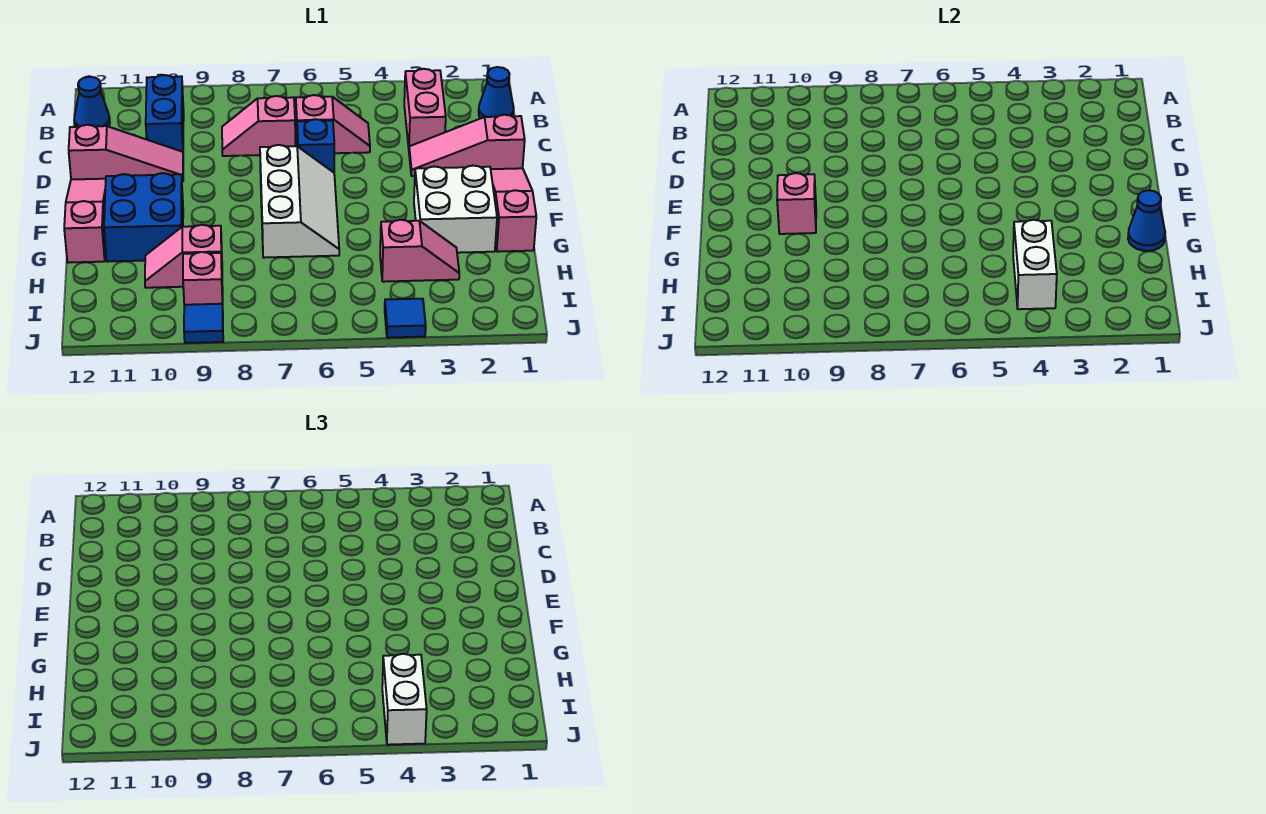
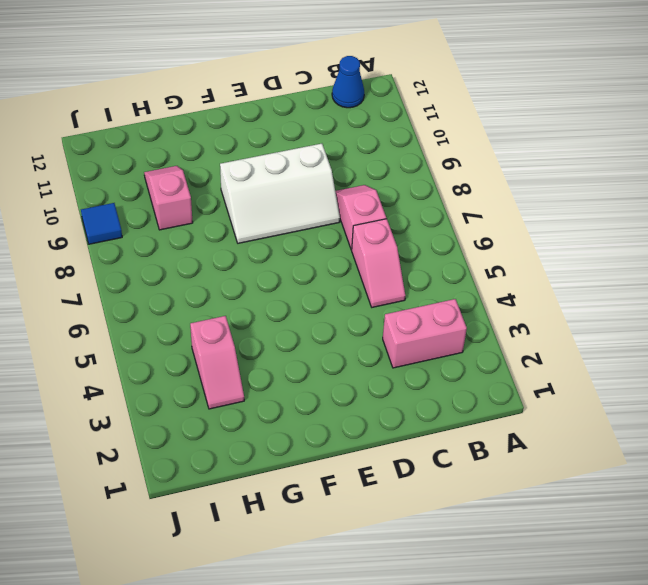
white slope D8:F9 level 1 top 9 -> white slope E6:G7 level 1 top 7
none -> blue cone B1 level 1
none -> blue brick B10:C10 level 1
none -> pink slope D1:D3 level 1 top 1

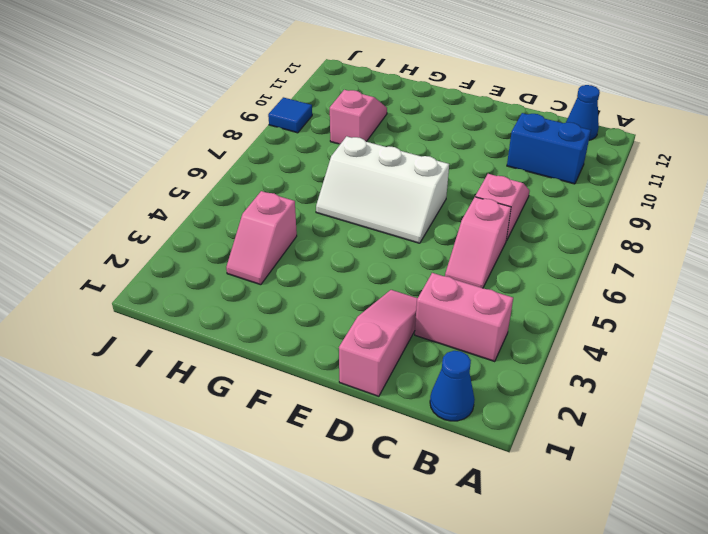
none -> blue brick D6 level 1
none -> pink slope D10:D12 level 1 top 12
none -> pink slope E1:G1 level 1 top G

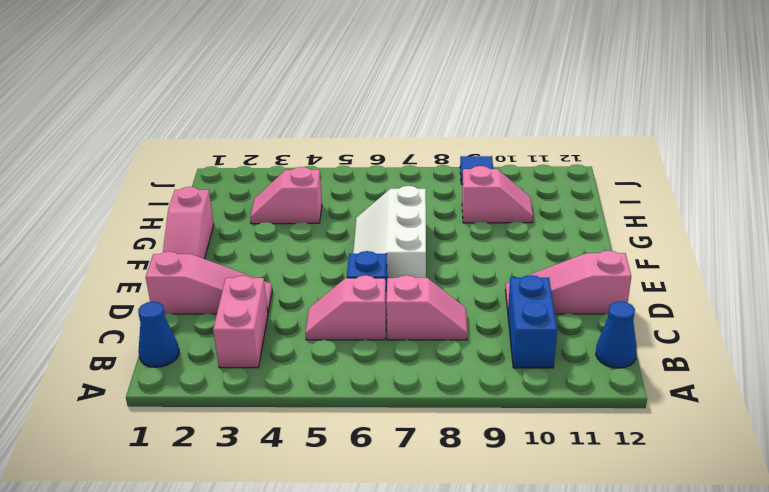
none -> pink slope E12:G12 level 1 top G
none -> white brick F2:G3 level 1
none -> blue brick F10:G11 level 1

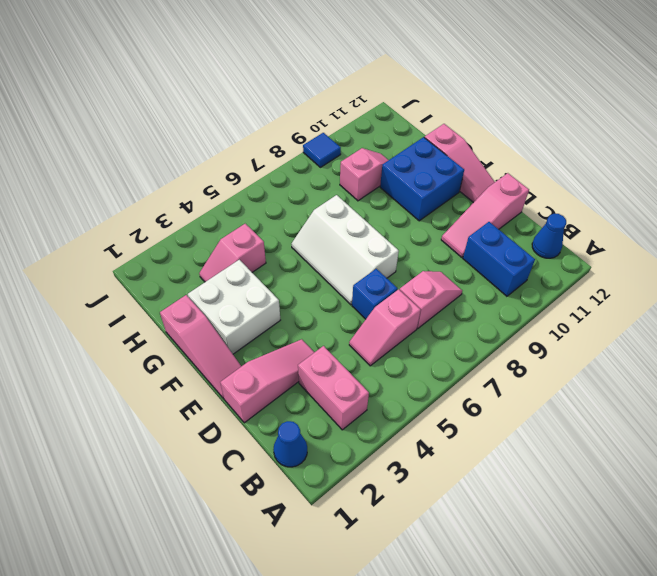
none -> pink brick I9 level 1
none -> blue tile J4 level 1
none -> pink brick F10 level 2

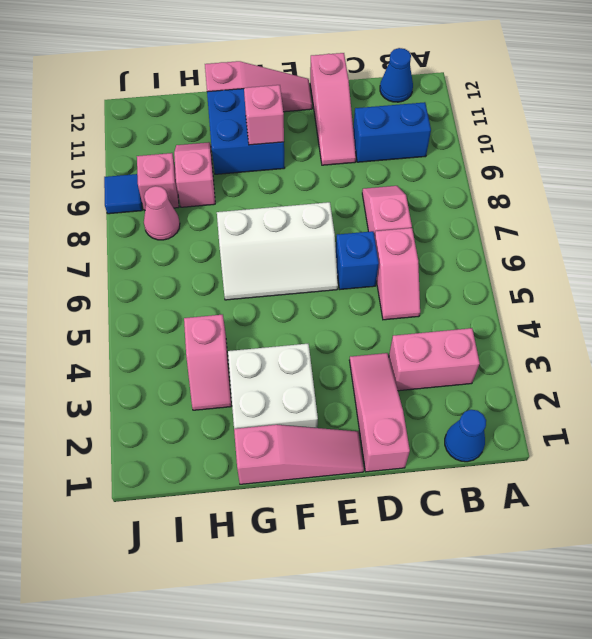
pink cone I8 level 1 -> none
none -> blue tile J4 level 1
none -> blue cone G1 level 2
none -> white brick H4:I4 level 2

